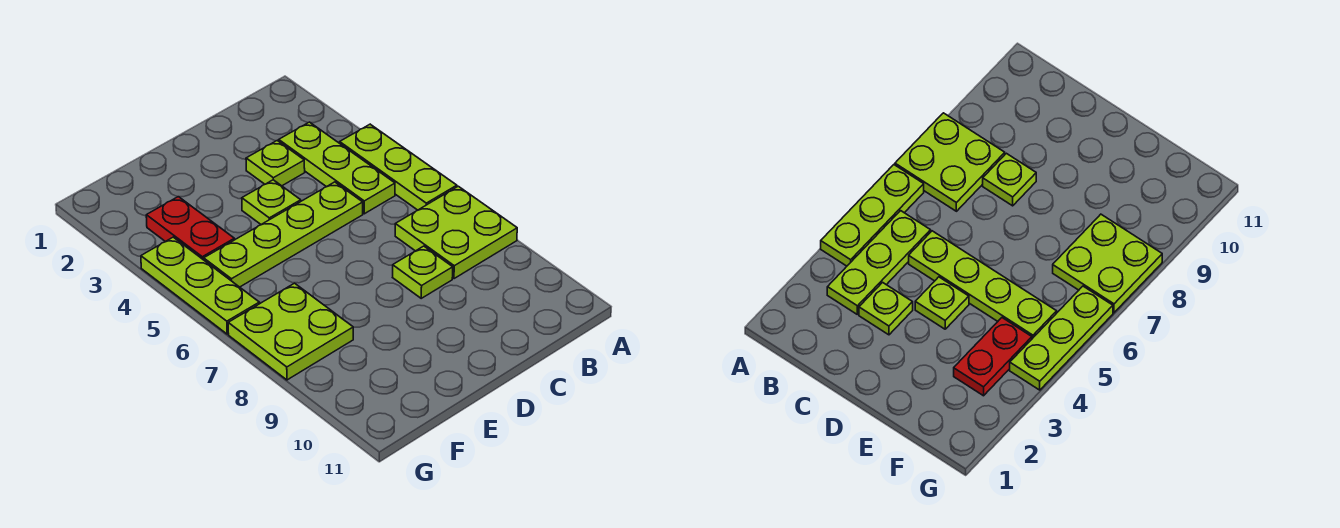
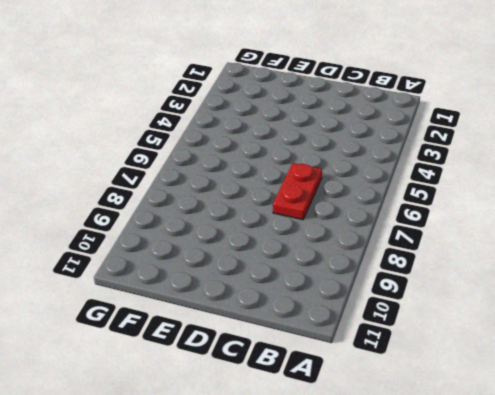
red plate C6:C7 level 1 -> red plate F3:F4 level 1
none -> lime plate A4:A6 level 1
none -> lime plate A7:B8 level 1

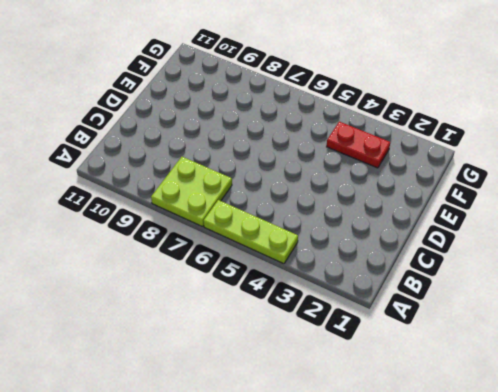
none -> lime plate B3:B5 level 1
none -> lime plate C3 level 1

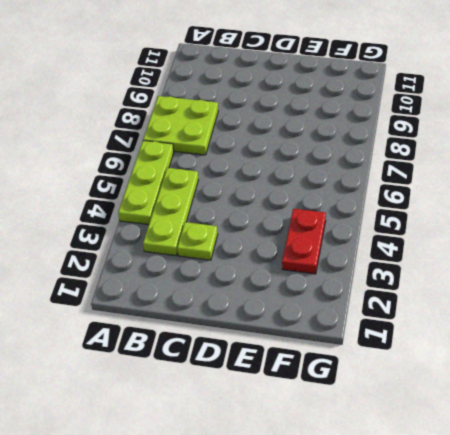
none -> lime plate C5:F5 level 1
none -> lime plate C8 level 1

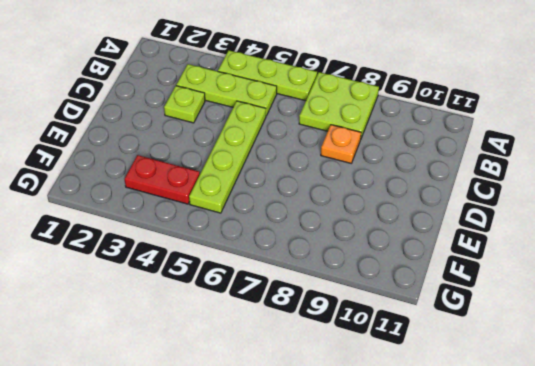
orange plate C8 level 1 -> lime plate C8 level 1
none -> lime plate D4 level 1
none -> lime plate F7:G8 level 1

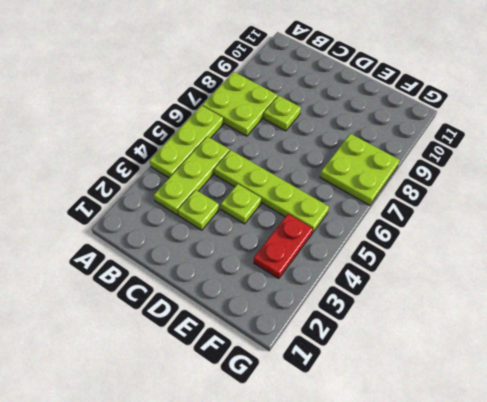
none -> lime plate G4:G6 level 1

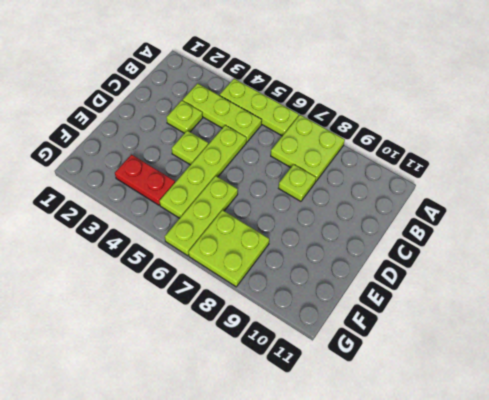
lime plate E6:G6 level 1 -> lime plate G4:G6 level 1

